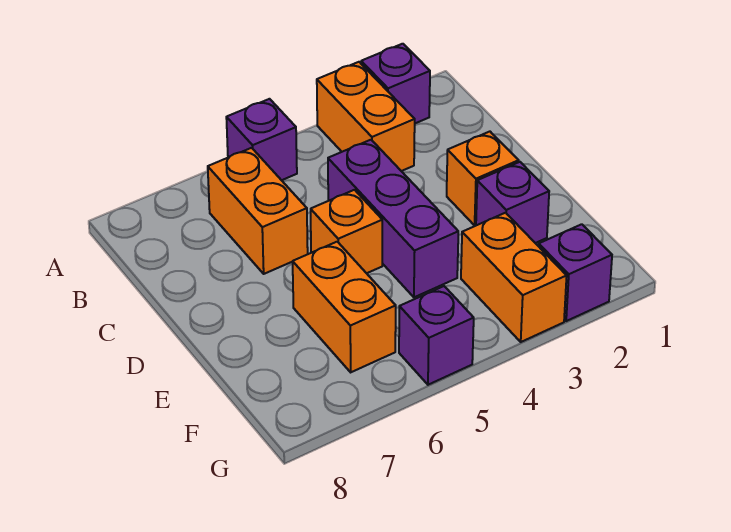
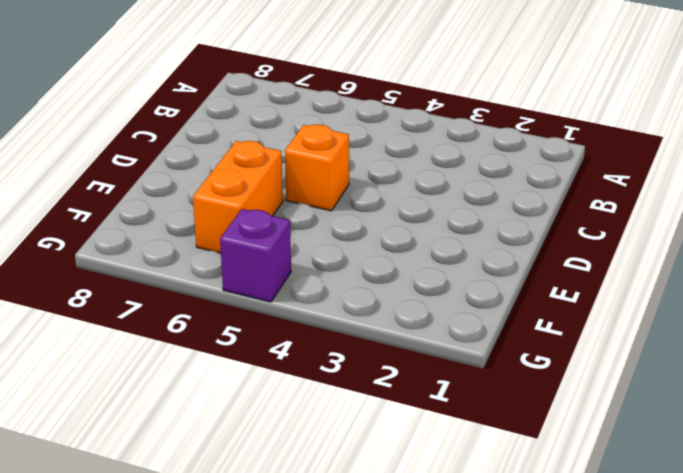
none -> purple brick A2 level 1
none -> orange brick A3:B3 level 1
none -> purple brick A5 level 1

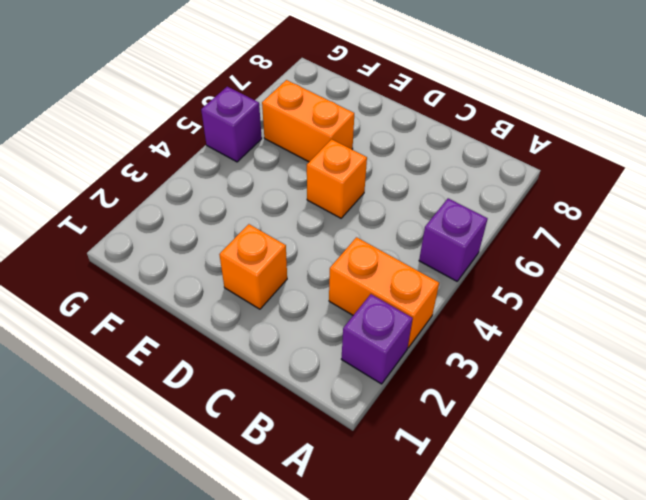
none -> orange brick B6:C6 level 1
none -> purple brick C4:E4 level 1
none -> purple brick E2 level 1

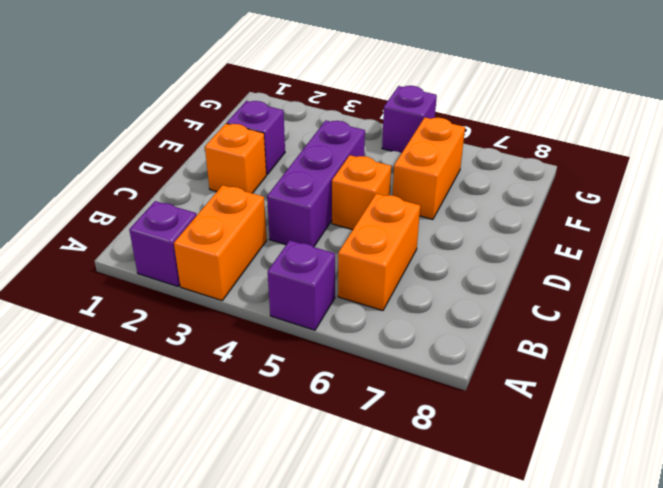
none -> orange brick F3:G3 level 1
none -> purple brick G2 level 1

